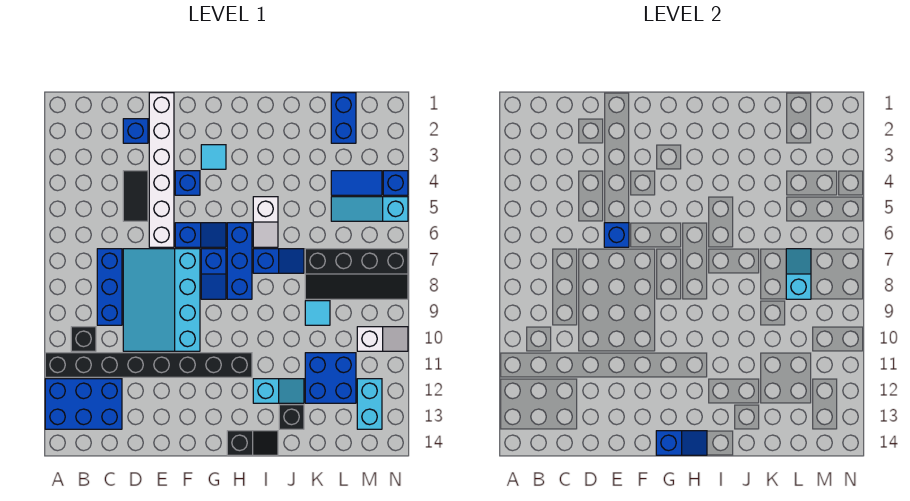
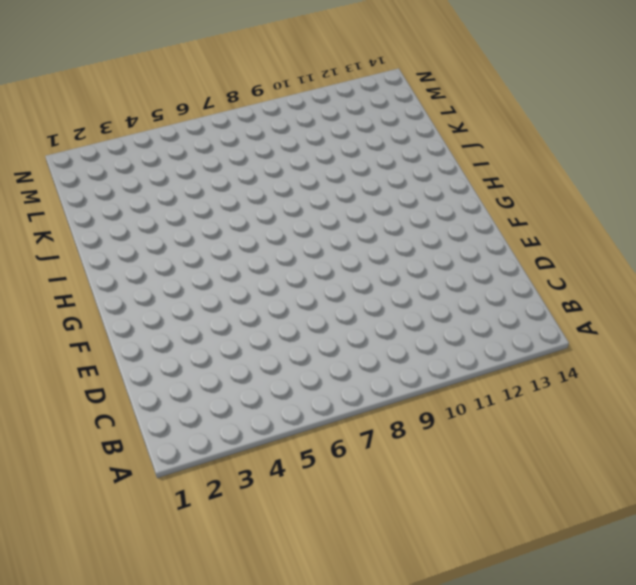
none -> black brick A11:H11 level 1
none -> blue brick A12:C13 level 1
none -> black brick B10 level 1
none -> blue brick C7:C9 level 1

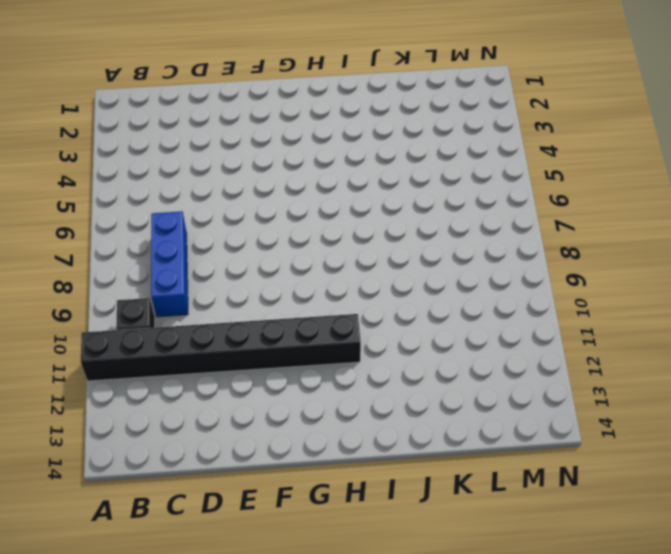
none -> blue brick A12:C13 level 1
none -> blue brick D2 level 1
none -> black tile D4:D5 level 1
none -> cyan slope D7:F10 level 1 top F

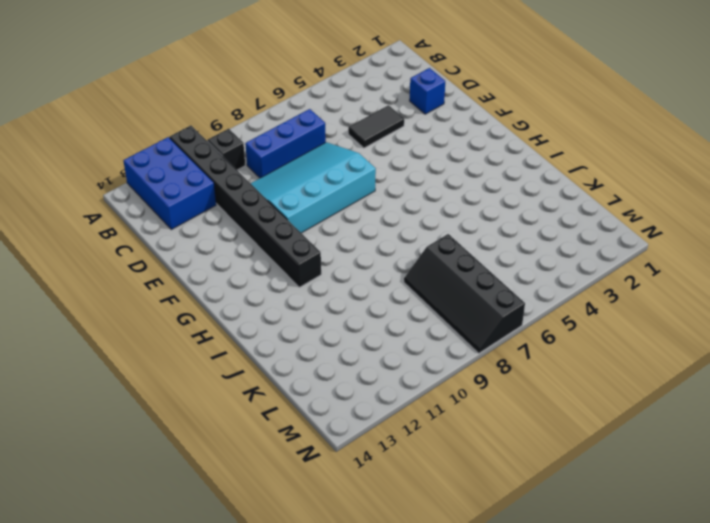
none -> white brick E1:E6 level 1
none -> blue brick F4 level 1
none -> blue slope F6:G6 level 1 top F
none -> cyan tile G3 level 1

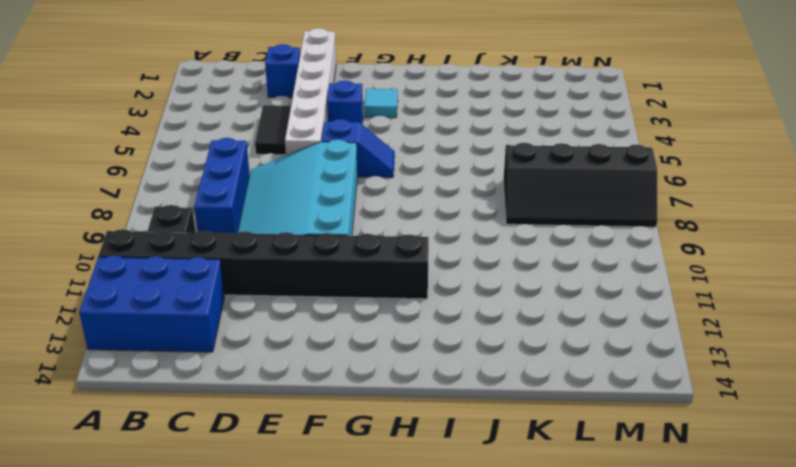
none -> blue slope G7:G8 level 1 top 7
none -> blue brick H6:H8 level 1
none -> black slope H14:I14 level 1 top H
none -> white slope I5:I6 level 1 top 5

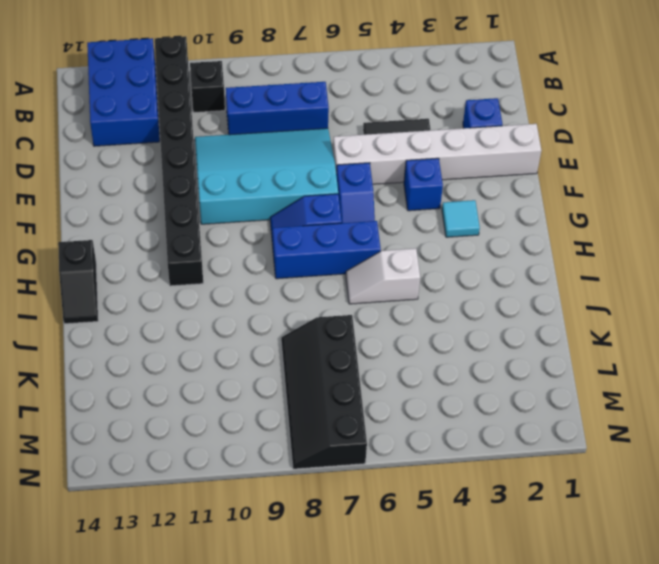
none -> blue slope I7:J7 level 1 top I
none -> cyan slope I12:J12 level 1 top I
none -> black brick J13 level 1
none -> cyan tile K9 level 1

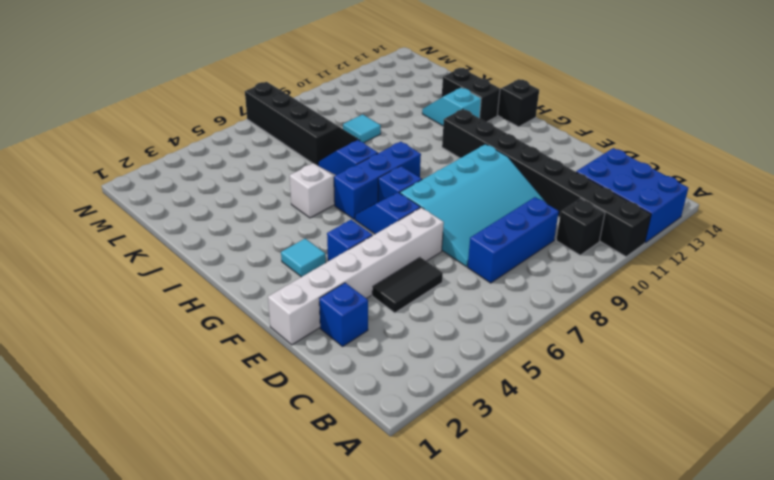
black brick I13:J13 level 1 -> black brick J13 level 1
none -> blue brick K11:L12 level 1
none -> blue brick L1:L2 level 1
none -> blue tile L4:M4 level 1
none -> cyan slope L5:N5 level 1 top N

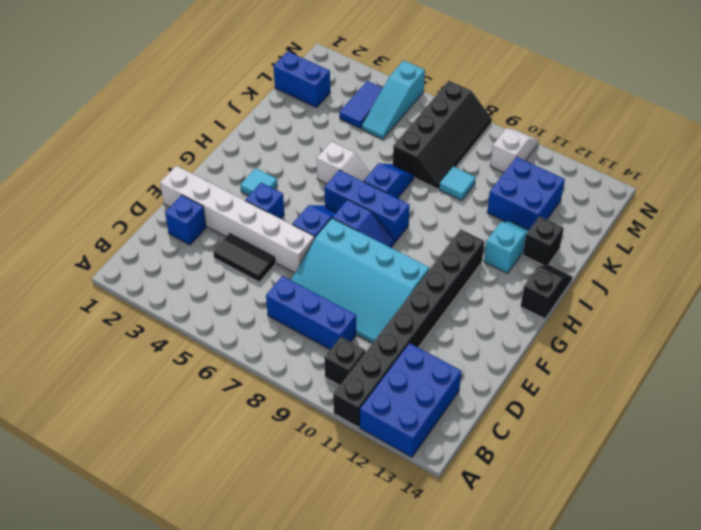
none -> cyan brick M12:M13 level 1
none -> blue brick N4 level 1
none -> blue brick E6 level 2
none -> blue slope G14:H14 level 2 top G

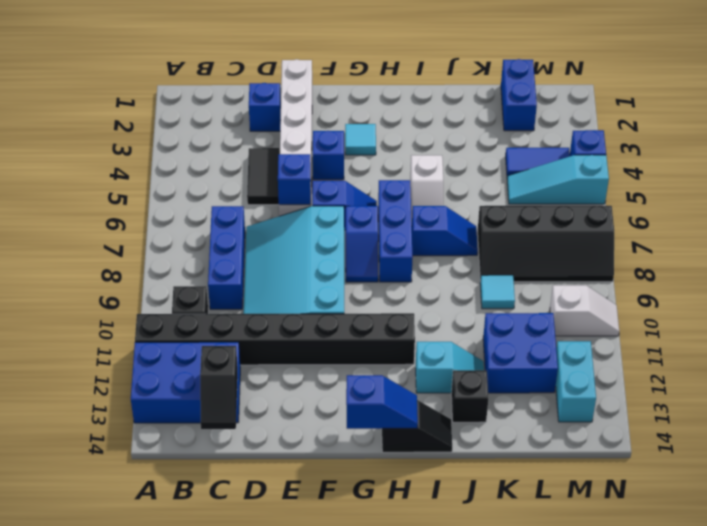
black slope C13:C14 level 2 top 13 -> none
none -> cyan slope L7:L8 level 2 top 8

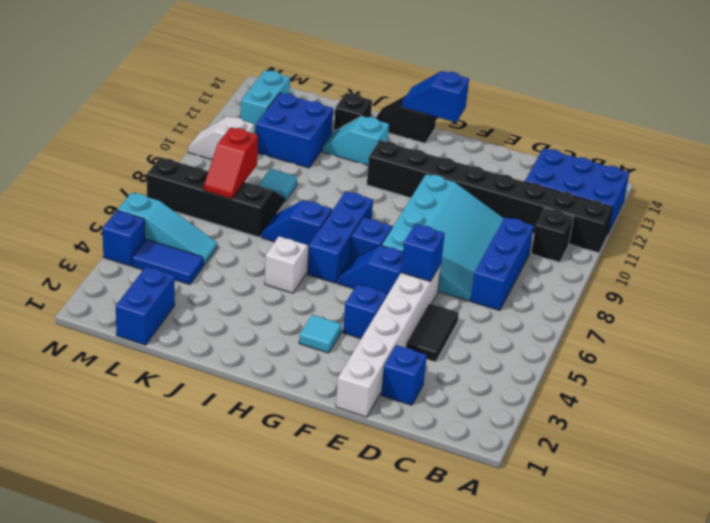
red slope L7:L8 level 2 top 8 -> cyan slope L7:L8 level 2 top 8

